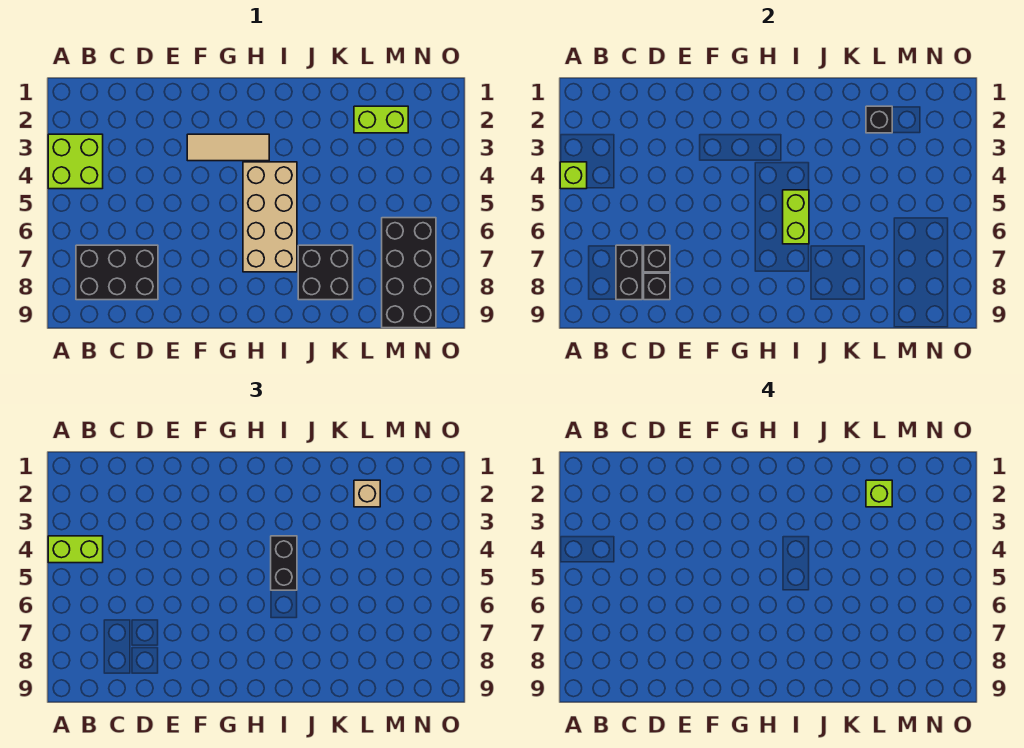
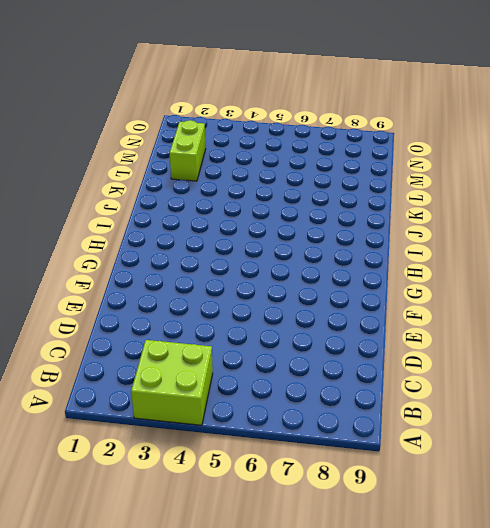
none -> black brick B7:D8 level 1
none -> tan tile F3:H3 level 1
none -> tan brick H4:I7 level 1

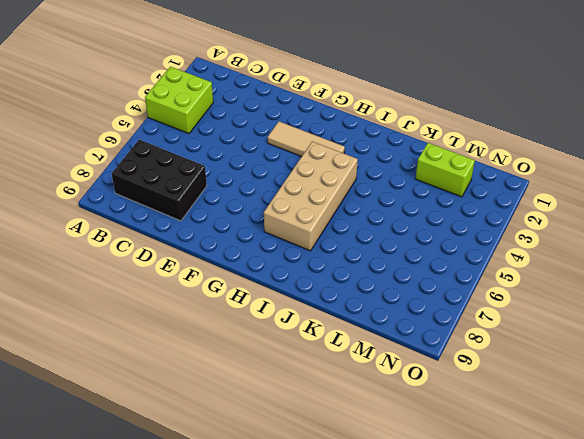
none -> black brick J7:K8 level 1
none -> black brick M6:N9 level 1
none -> lime brick A4 level 2

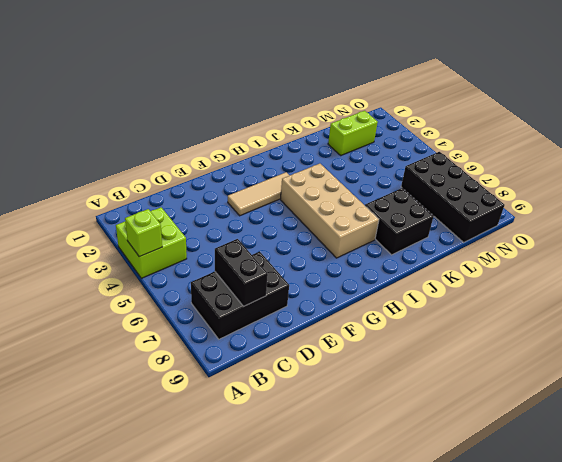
none -> black brick D7 level 2
none -> black brick D8 level 2
none -> lime brick I5:I6 level 2

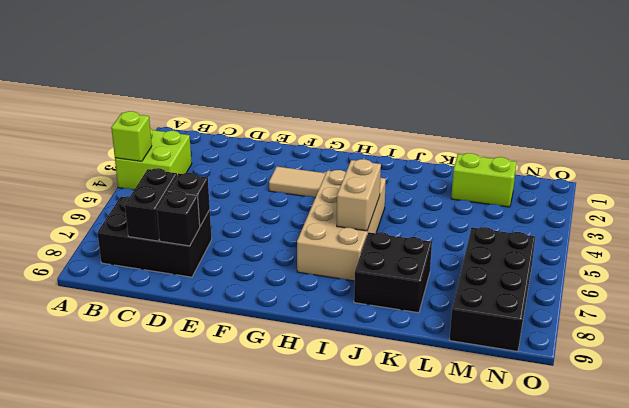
tan brick I5:I6 level 2 -> lime brick I5:I6 level 2
none -> black brick L2 level 2
none -> lime brick A4:B4 level 3
none -> black brick I4:I5 level 3

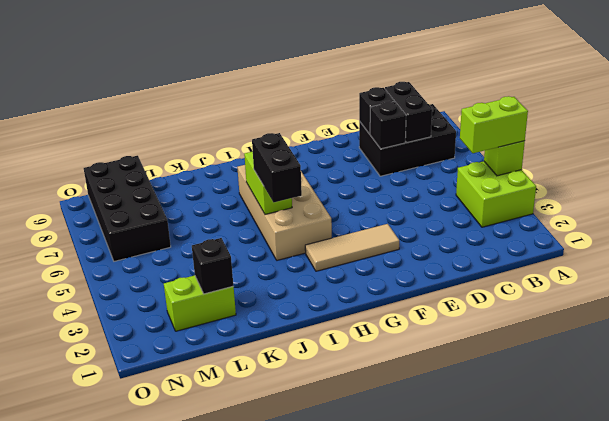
none -> black brick J7:K8 level 1
none -> tan brick L2 level 3
none -> lime brick L2 level 4

